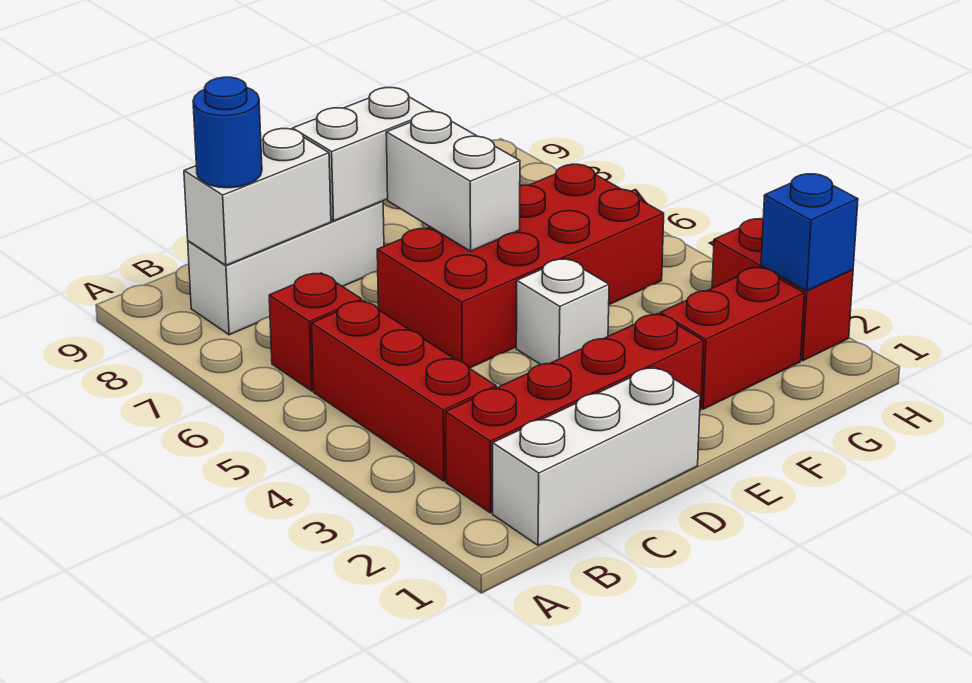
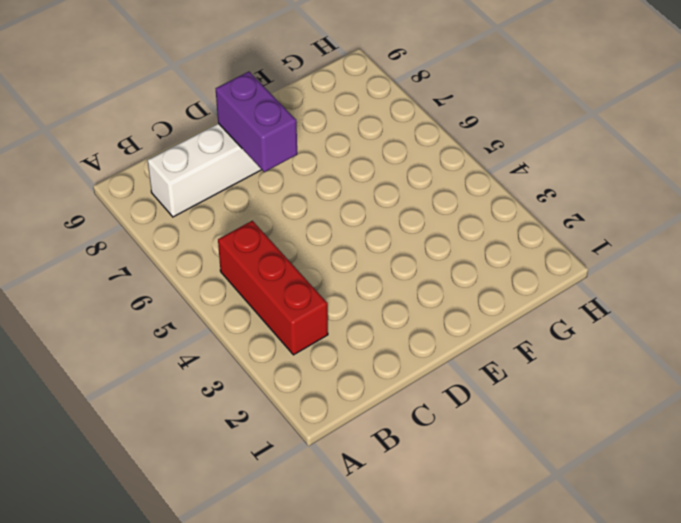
purple brick D7:D8 level 2 -> white brick D8:E8 level 2
none -> white brick B1:D1 level 1
none -> red brick B2:E2 level 1
none -> red brick B6 level 1

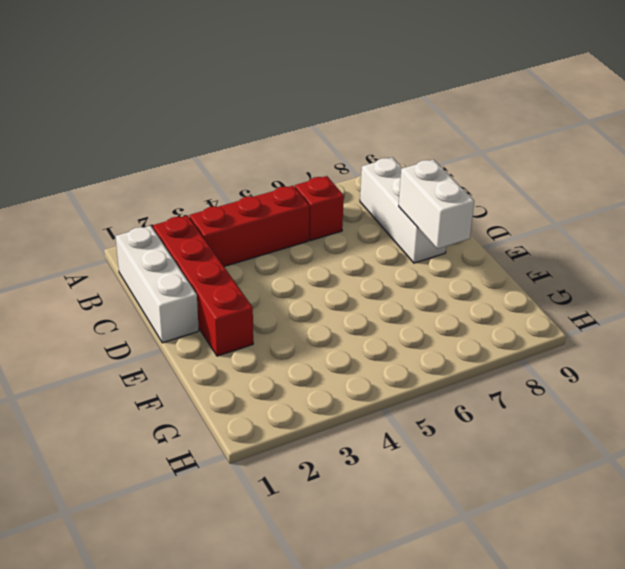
none -> red brick D5:G6 level 1
none -> white brick E4 level 1
none -> red brick F2:G2 level 1

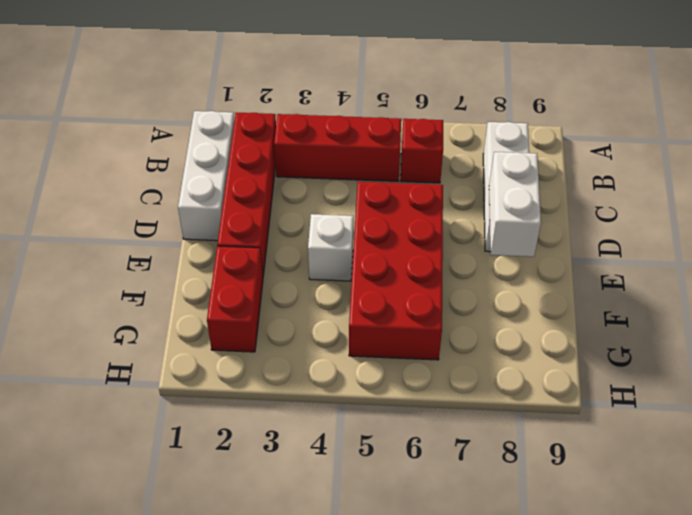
none -> red brick H2:H3 level 1
none -> white brick B8:C8 level 2
none -> white brick E6:E7 level 2

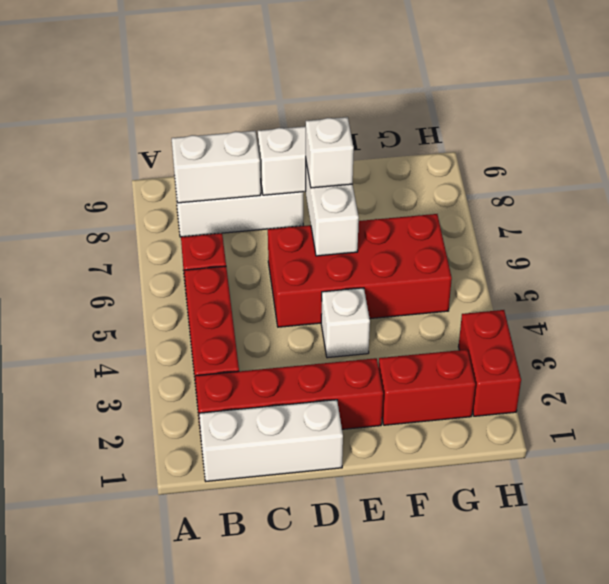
white brick E7 level 3 -> none
none -> blue brick H2 level 2
none -> blue round brick B8 level 3

